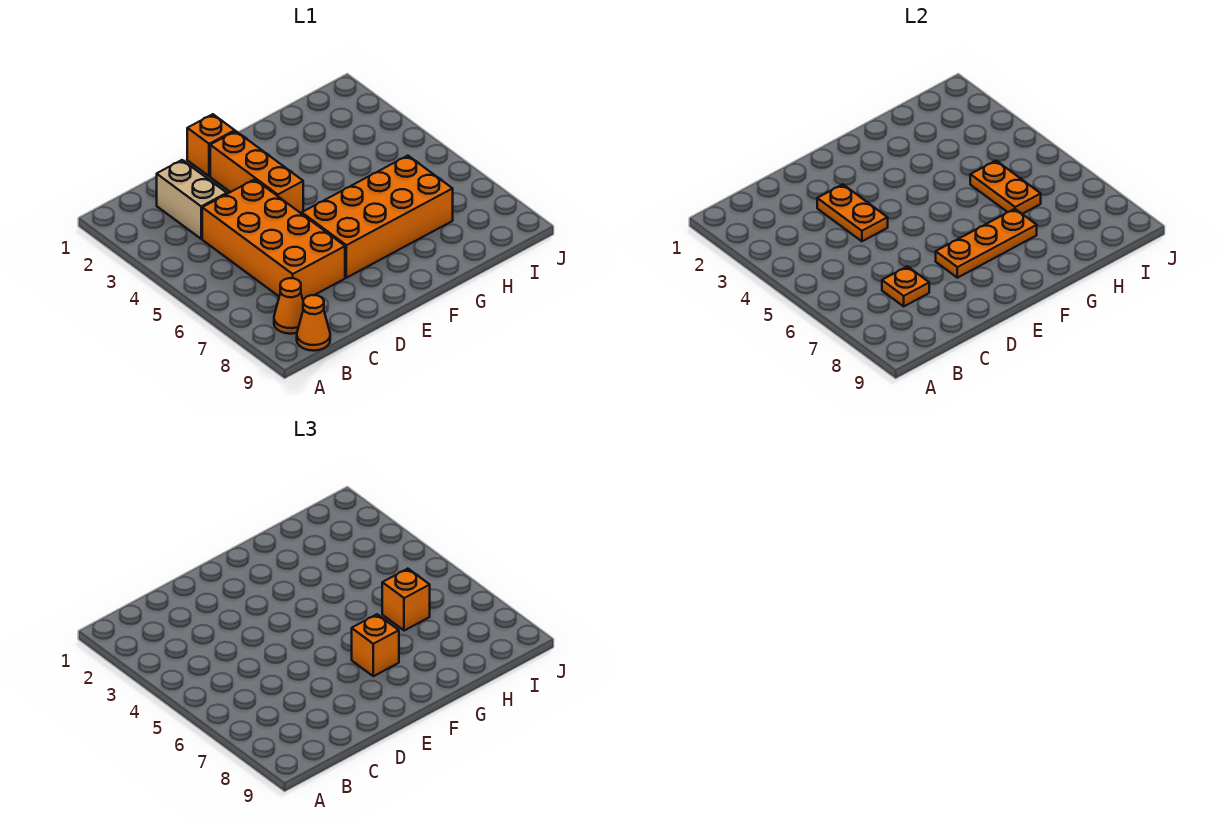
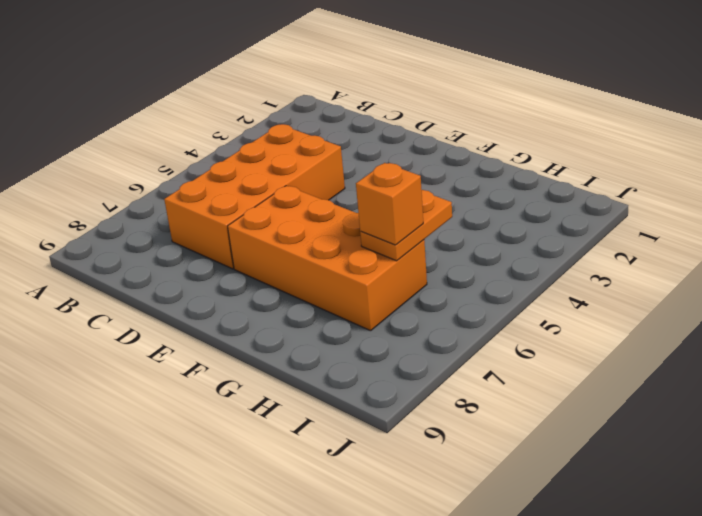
none -> orange cone B8 level 1
none -> orange cone B9 level 1
none -> tan brick C2:C3 level 1

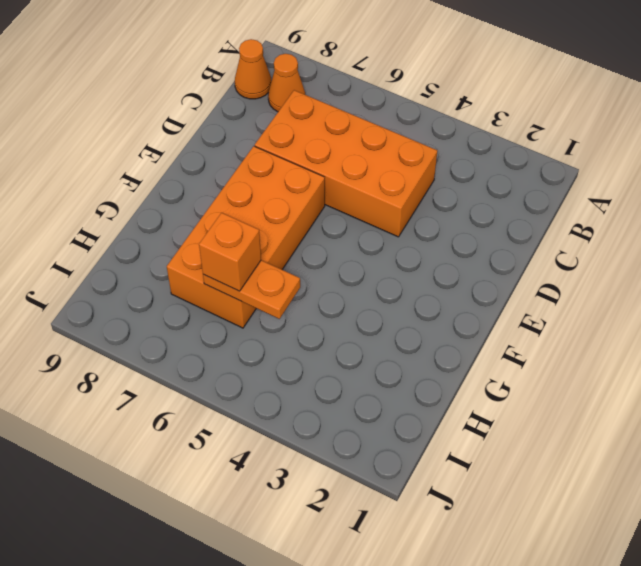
none -> tan brick C2:C3 level 1
none -> orange brick E1 level 1
none -> orange brick E2:E4 level 1

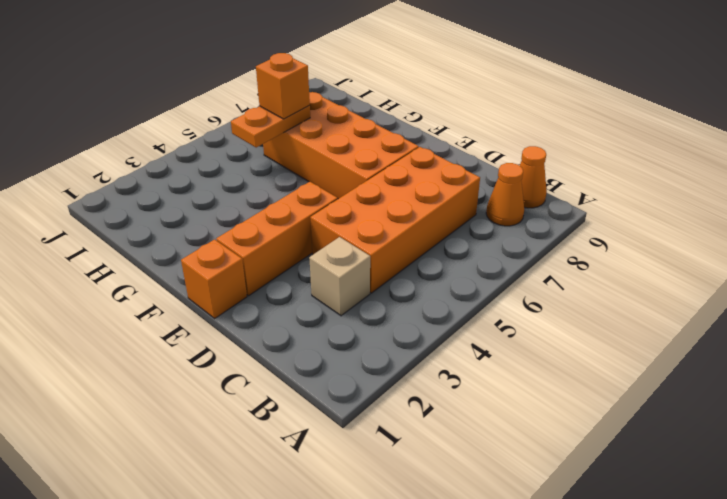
tan brick C3 level 1 -> tan brick C2:C3 level 1
none -> orange plate C7 level 2
none -> orange plate D3:D4 level 2
none -> orange plate E7:G7 level 2

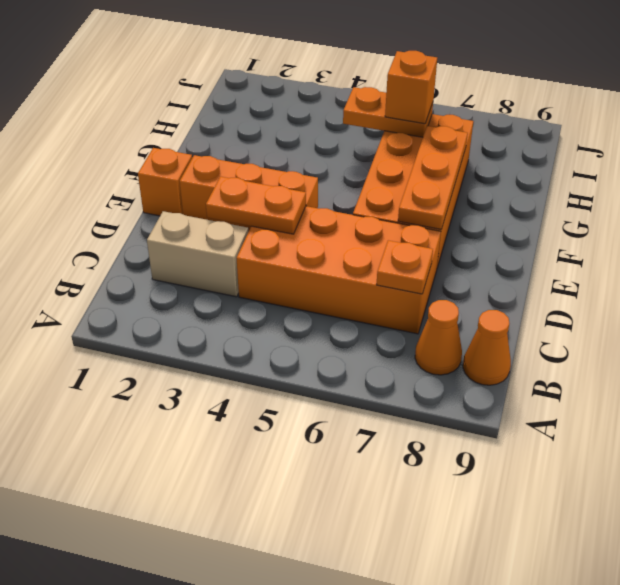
none -> orange brick F7 level 3

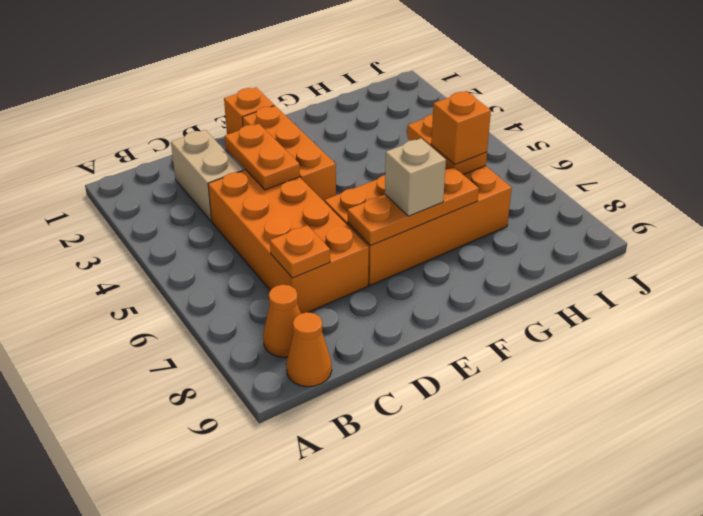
tan brick F7 level 3 -> orange brick F7 level 3

